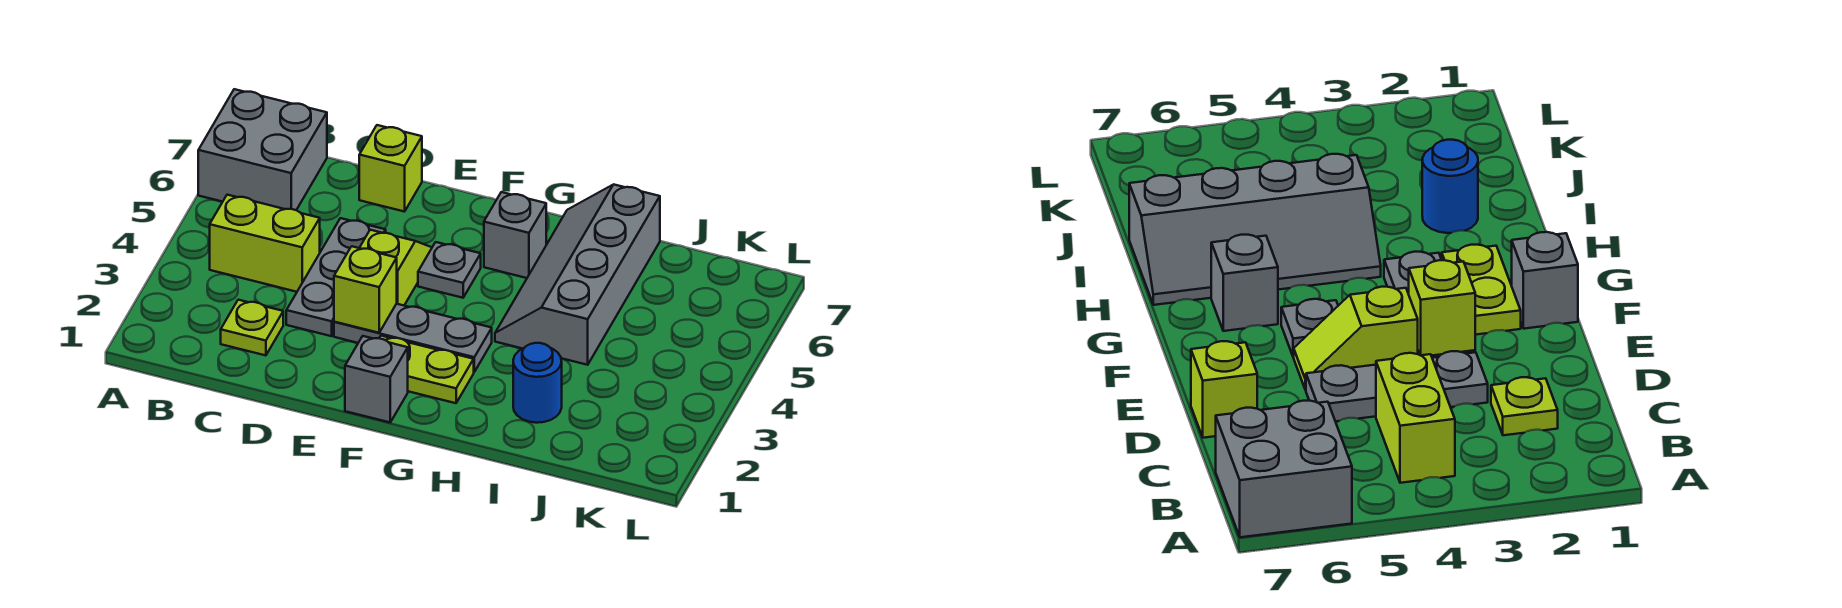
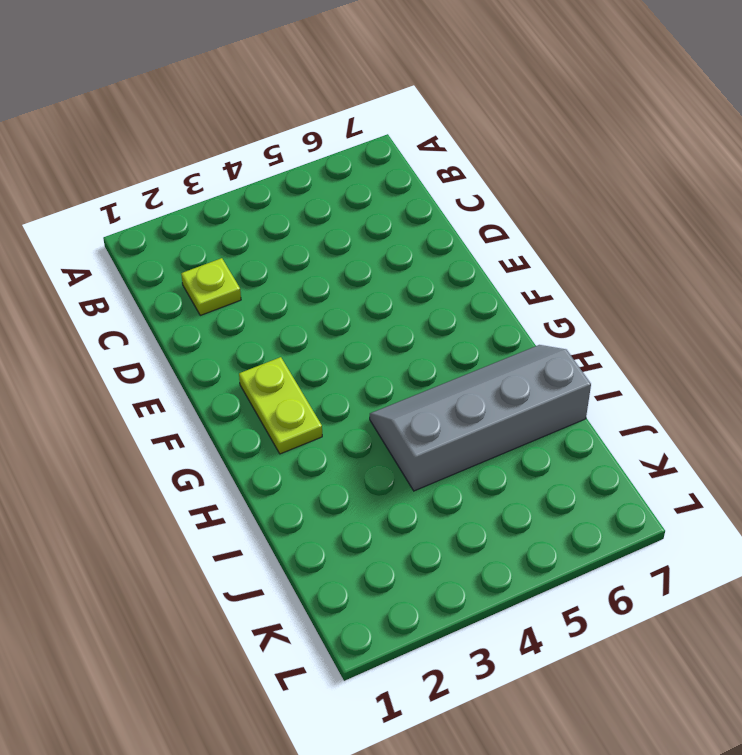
none -> grey brick A6:B7 level 1
none -> lime brick B4:C4 level 1
none -> grey plate D3:D5 level 1

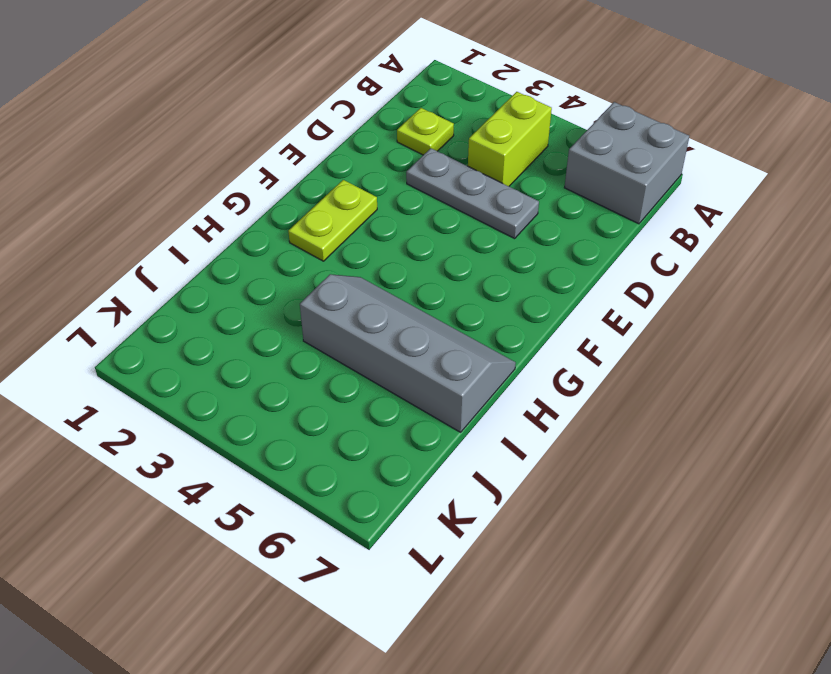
none -> lime brick D7 level 1
none -> grey plate E3:G3 level 1
none -> lime slope E4:E5 level 1 top 4

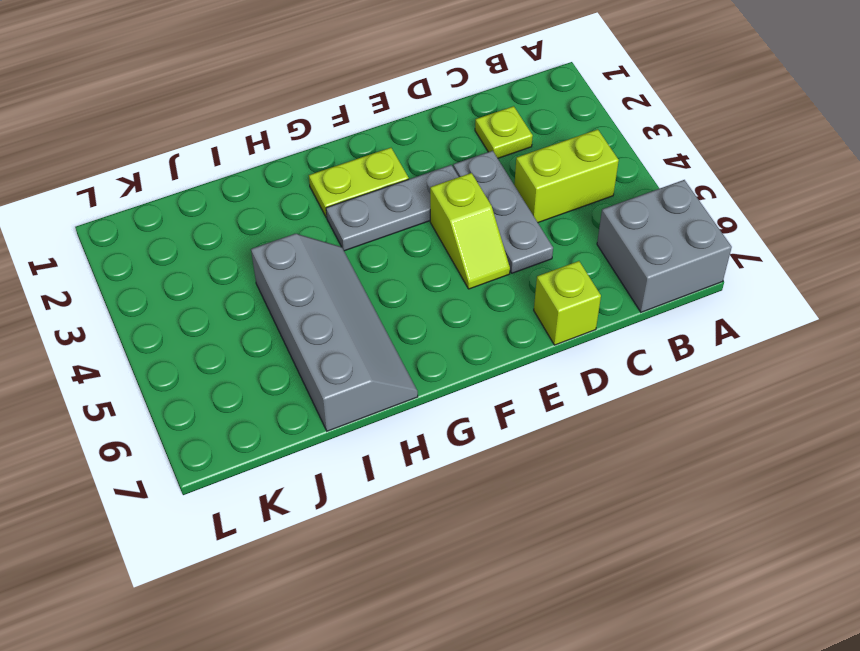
none -> grey brick F1 level 1
none -> grey plate F5 level 1
none -> grey brick G6 level 1

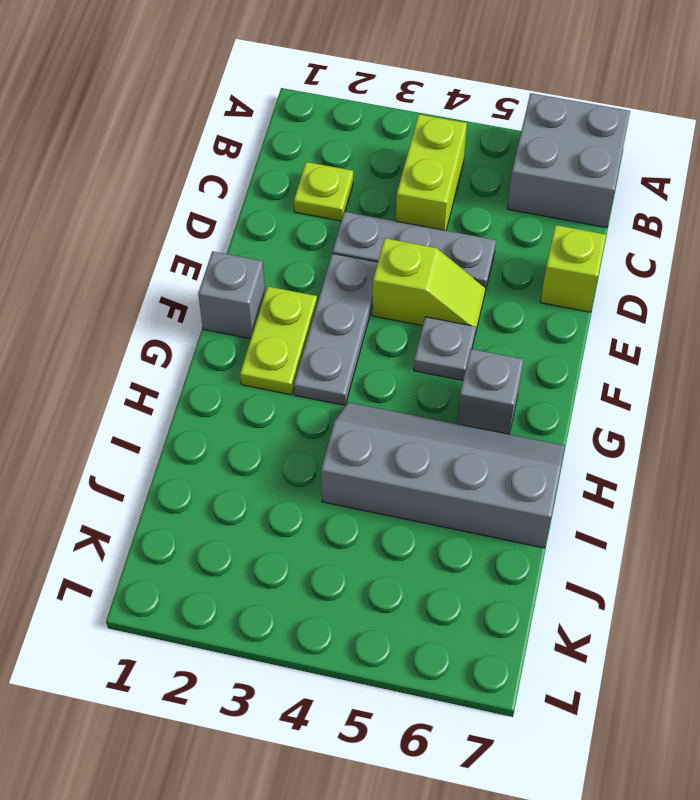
none -> blue round brick I2 level 1
none -> lime brick E3 level 2

